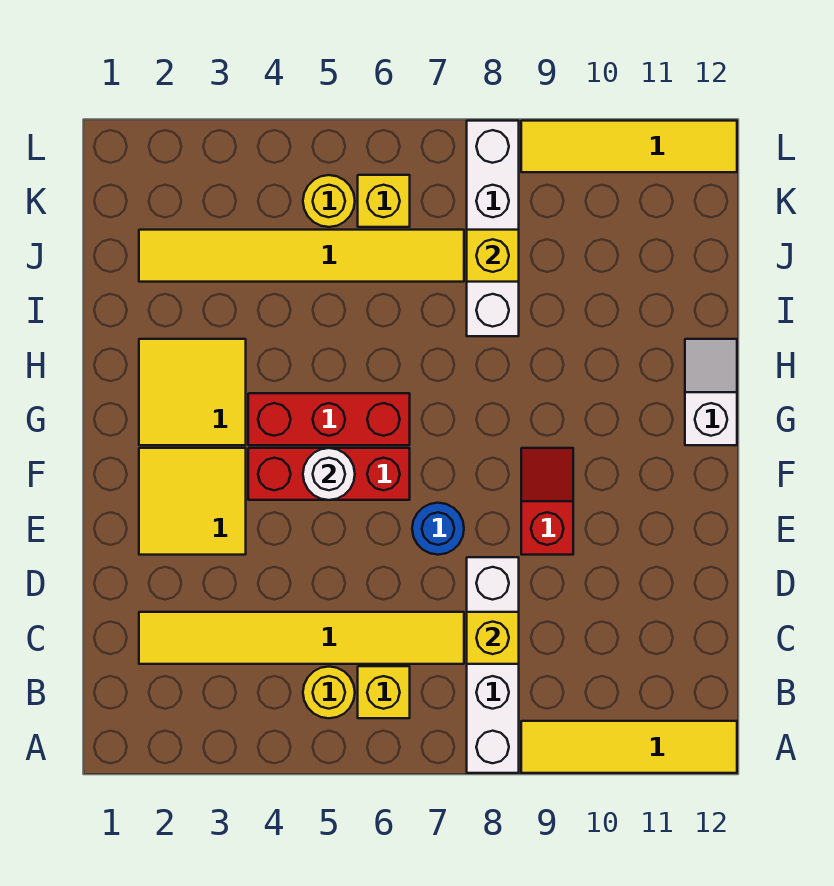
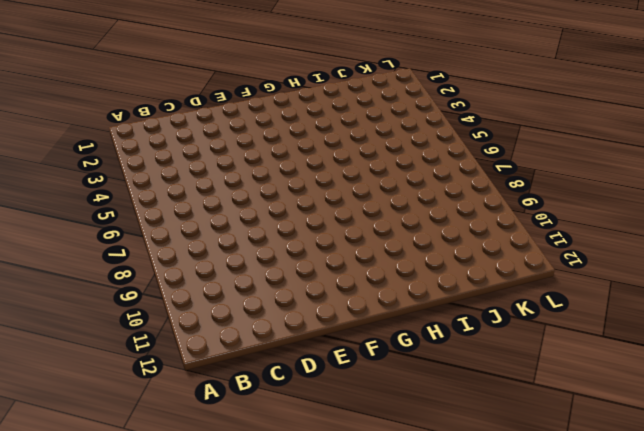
none -> white brick A8:D8 level 1
none -> yellow tile A9:A12 level 1
none -> yellow round brick B5 level 1

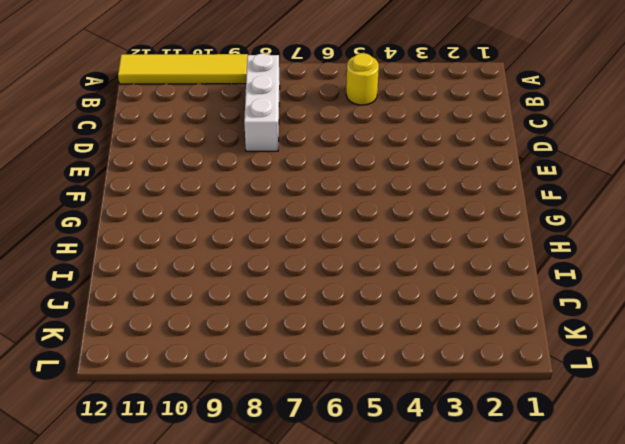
white brick B8:D8 level 1 -> white brick A8:D8 level 1
none -> yellow brick B6 level 1
none -> yellow tile C2:C7 level 1
none -> yellow tile E2:F3 level 1

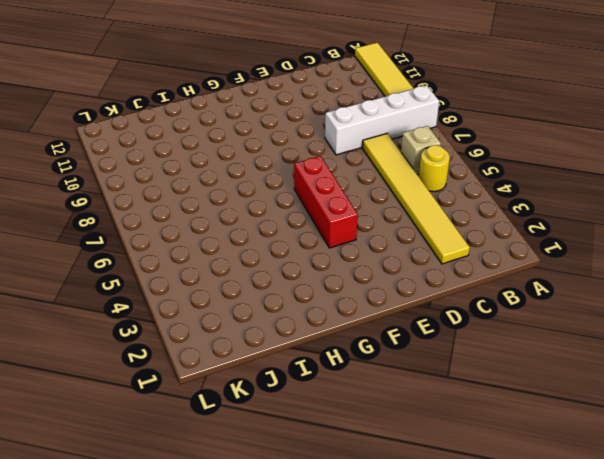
tan brick B6 level 1 -> yellow brick B6 level 1
none -> yellow tile E2:F3 level 1
none -> blue round brick E7 level 1
none -> red slope E9:F9 level 1 top E

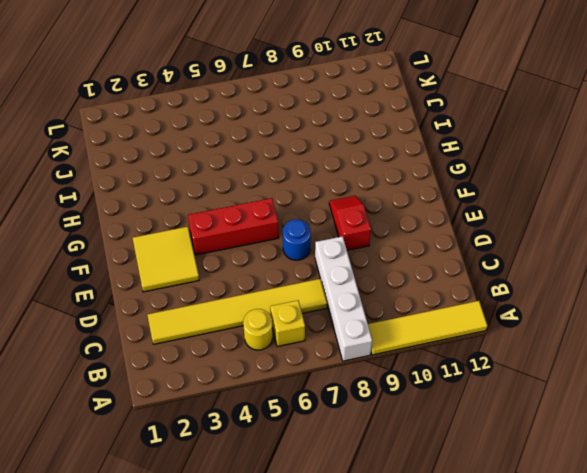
none -> yellow tile G2:H3 level 1
none -> red brick G4:G6 level 1
none -> white slope G12:H12 level 1 top G

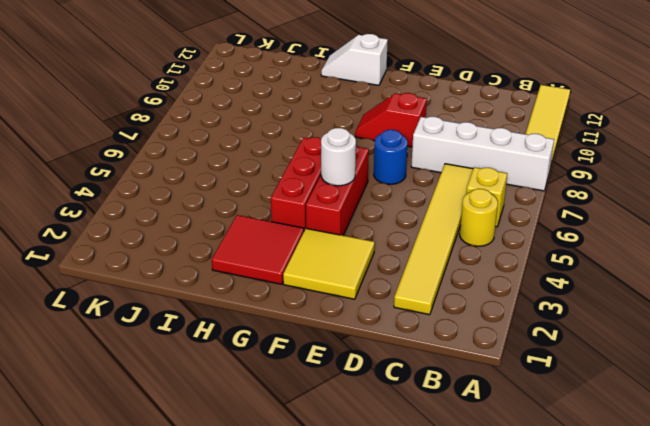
red tile G2:H3 level 1 -> yellow tile G2:H3 level 1
none -> white brick I8:L8 level 1
none -> yellow tile J2:J7 level 1
none -> yellow round brick K5 level 1

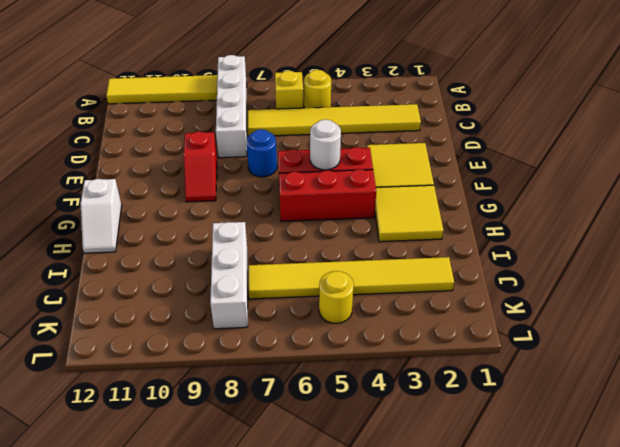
white brick I8:K8 level 1 -> white brick I8:L8 level 1
none -> yellow brick K6 level 1
none -> yellow tile L9:L12 level 1
none -> yellow brick C8 level 2

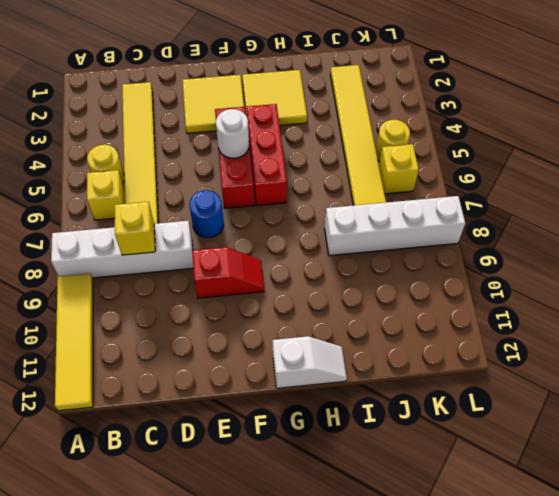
none -> yellow tile L9:L12 level 1
none -> yellow brick J8 level 2

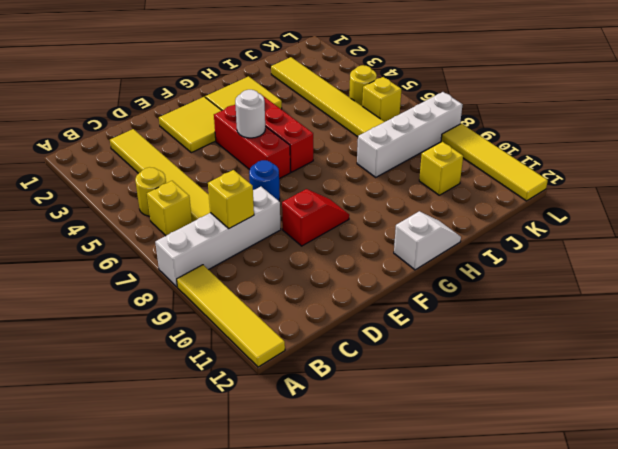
yellow brick J10 level 1 -> yellow brick J8 level 2

